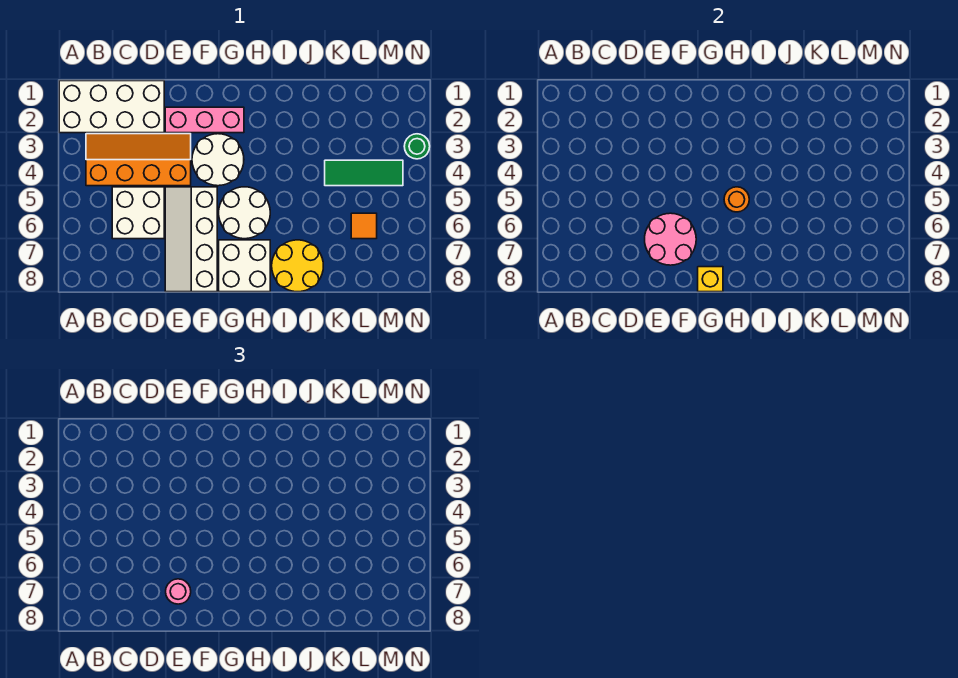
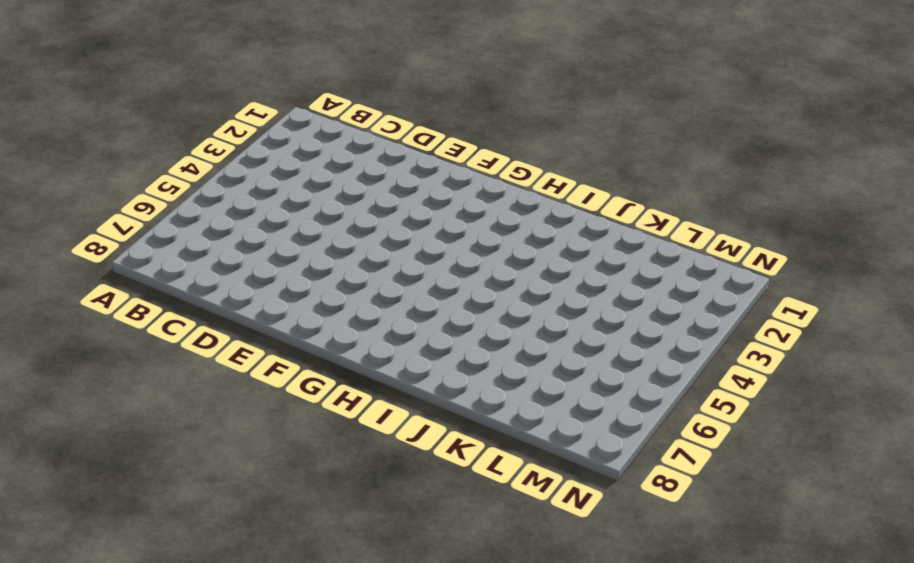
none -> white brick A1:D2 level 1
none -> orange slope B3:E4 level 1 top 4
none -> white brick C5:D6 level 1

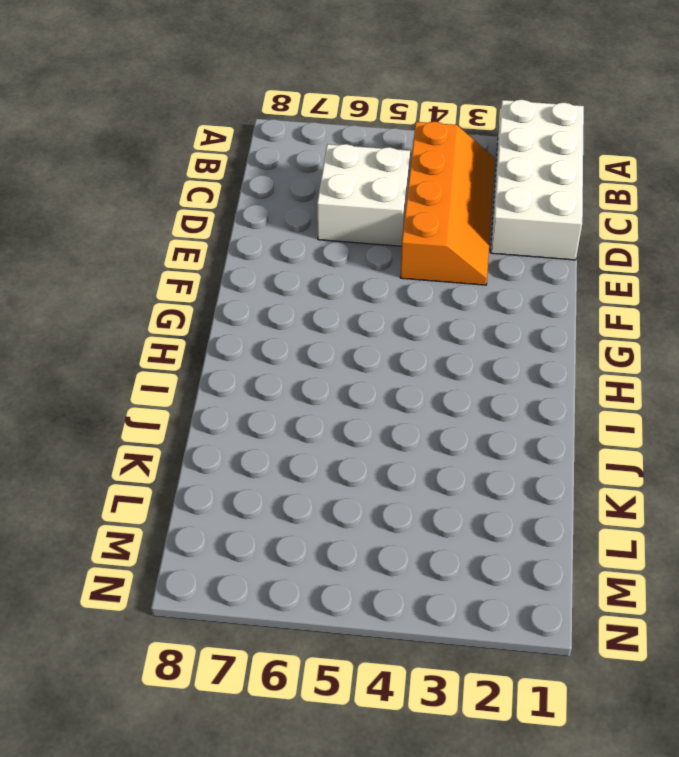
none -> pink brick E2:G2 level 1
none -> white slope E5:F8 level 1 top F
none -> white round brick F3:G4 level 1

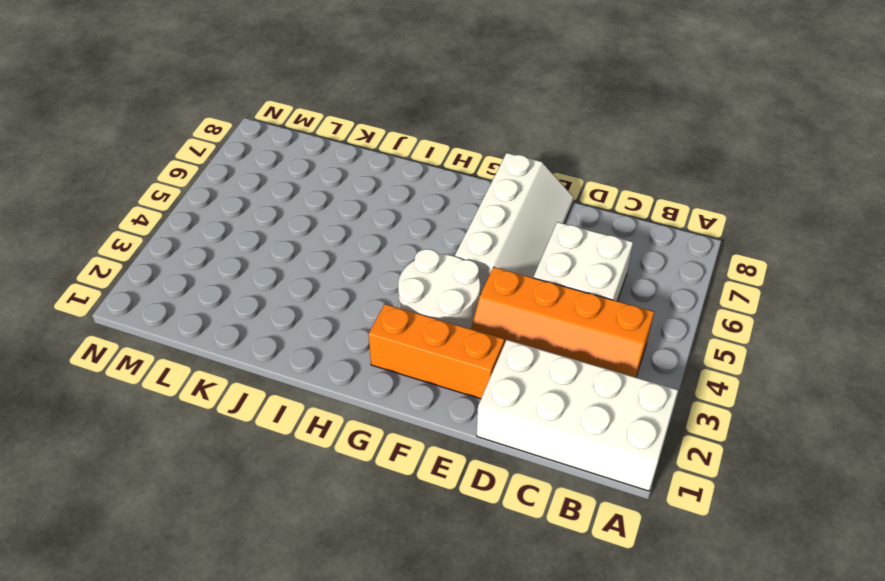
orange brick E2:G2 level 1 -> pink brick E2:G2 level 1
none -> white round brick G5:H6 level 1
none -> white brick G7:H8 level 1
none -> yellow round brick I7:J8 level 1

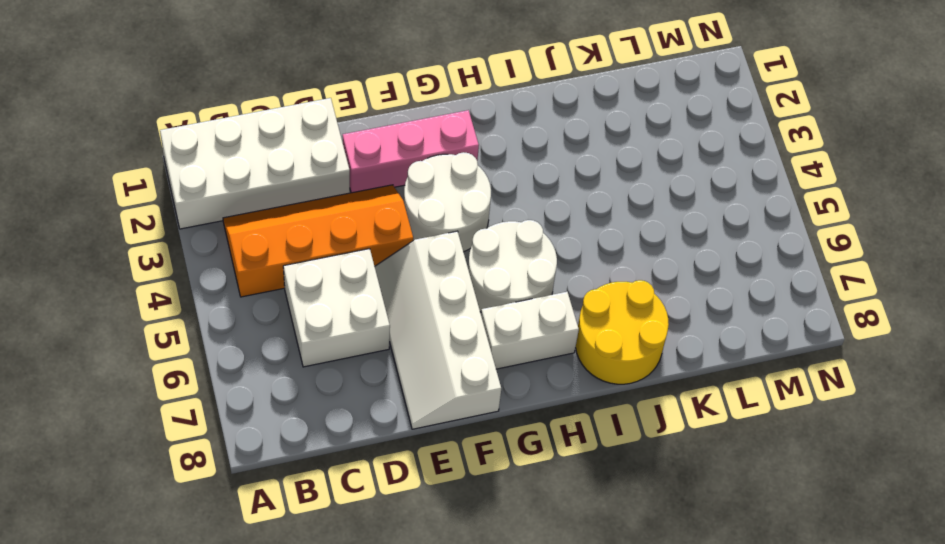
white brick G7:H7 level 1 -> white brick G7:H8 level 1
none -> green tile K4:M4 level 1
none -> orange tile L6 level 1
none -> green round brick N3 level 1

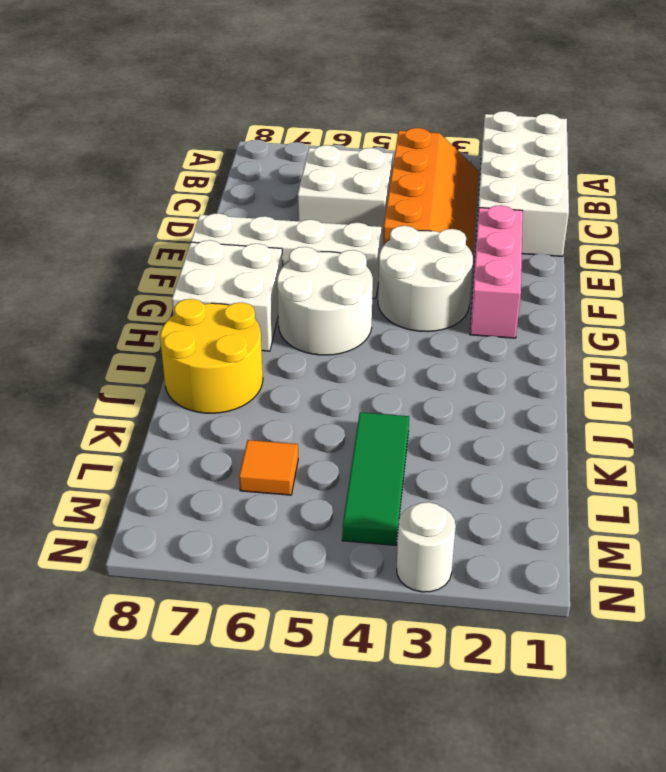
white round brick N3 level 1 -> green round brick N3 level 1
none -> pink round brick E6:F7 level 2
none -> yellow brick G8 level 2
none -> orange round brick H5 level 2

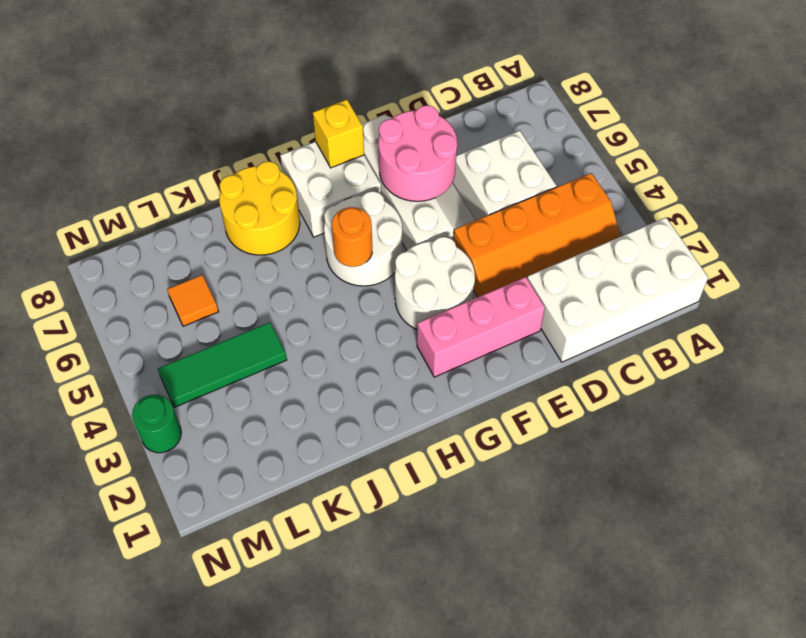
none -> pink round brick E7 level 3

